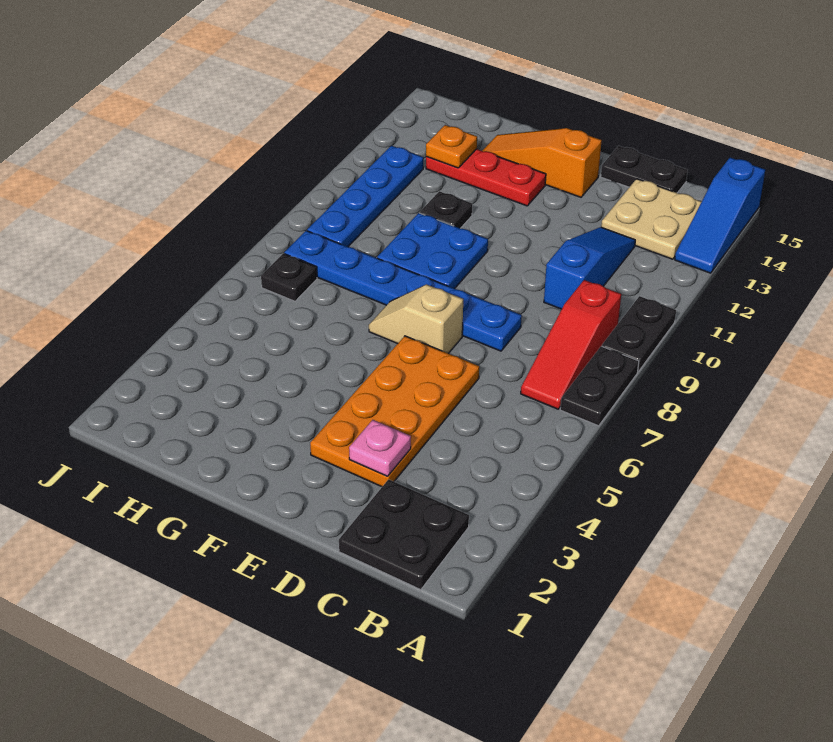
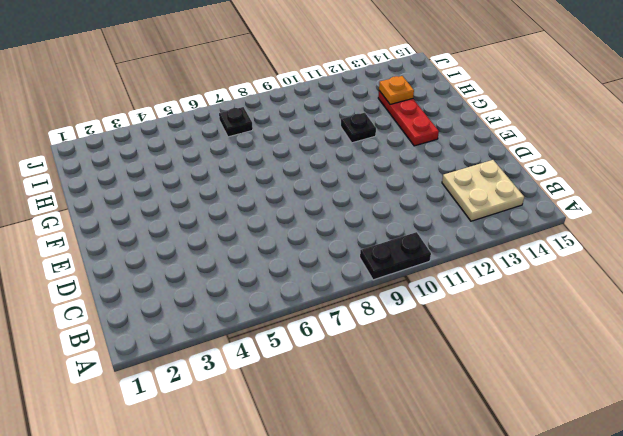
none -> black plate A7:A8 level 1
none -> blue slope A13:A15 level 1 top 15
none -> black plate B1:C2 level 1

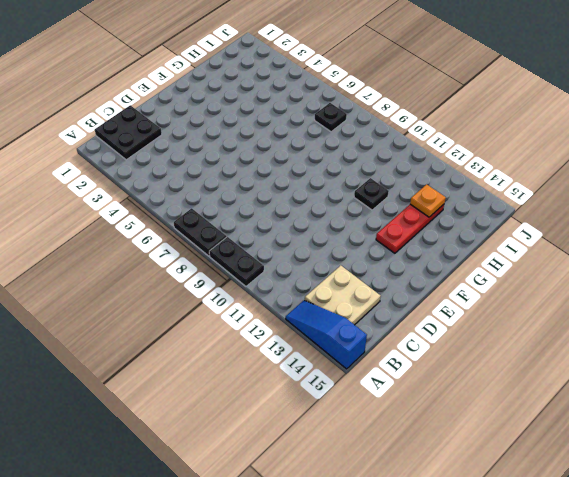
none -> red slope B7:B9 level 1 top 9
none -> blue slope C10:C12 level 1 top 10
none -> black plate C15:D15 level 1

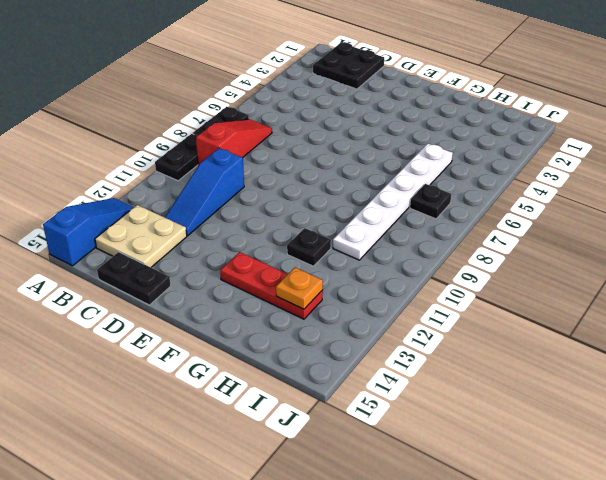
white plate H5:H10 level 1 -> blue plate D8:I8 level 1
none -> orange plate D3:E6 level 1
none -> tan slope E7:F7 level 1 top E
none -> orange slope E14:G14 level 1 top E

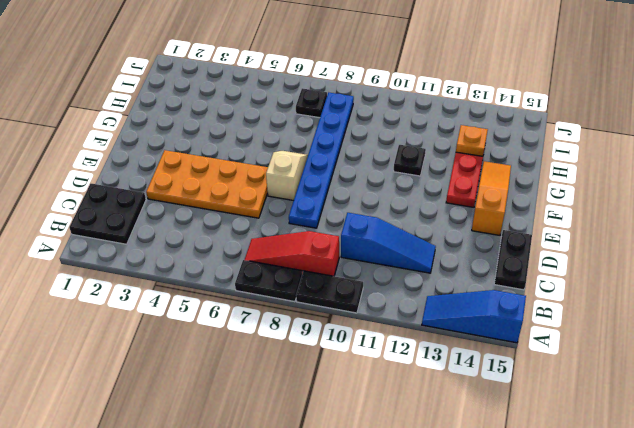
none -> tan plate B13:C14 level 1
none -> blue plate F9:G10 level 1
none -> blue plate I9:I12 level 1

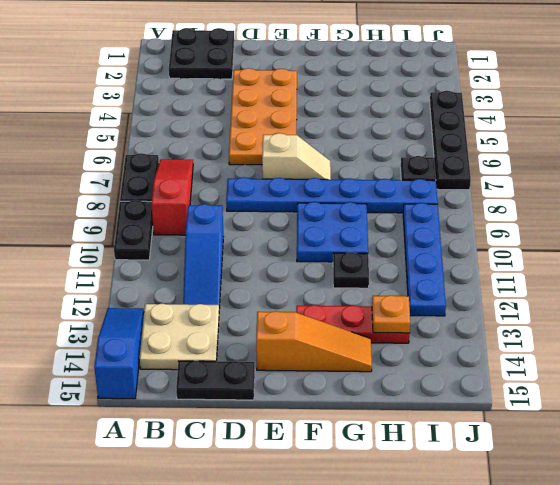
black plate J4:J7 level 1 -> none
none -> pink plate D3 level 2

